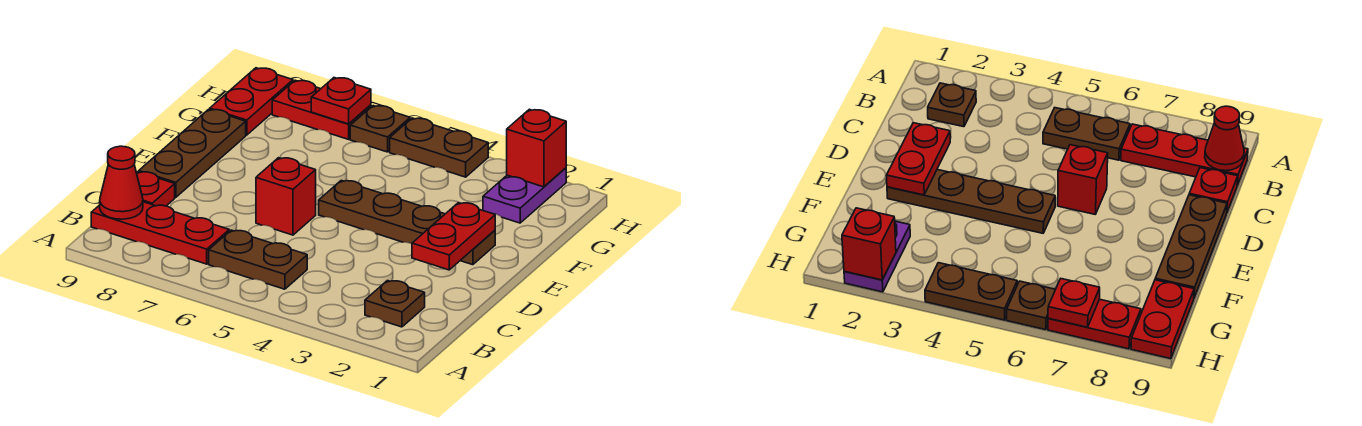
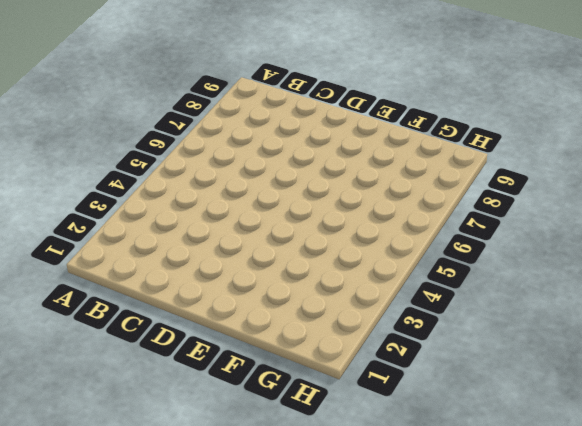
none -> brown plate B2 level 1
none -> brown plate B5:B6 level 1
none -> red plate B7:B9 level 1

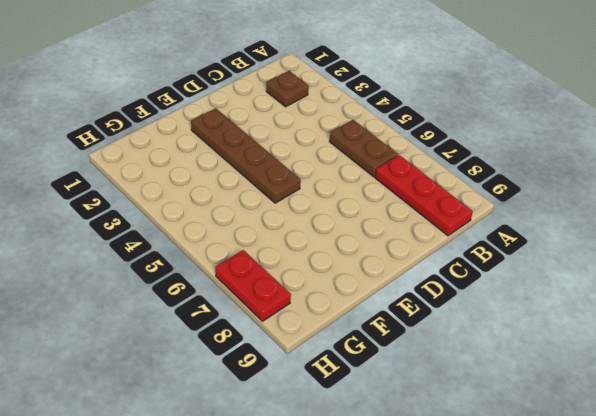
none -> red plate C9 level 1
none -> red brick D6 level 1
none -> brown plate D9:F9 level 1

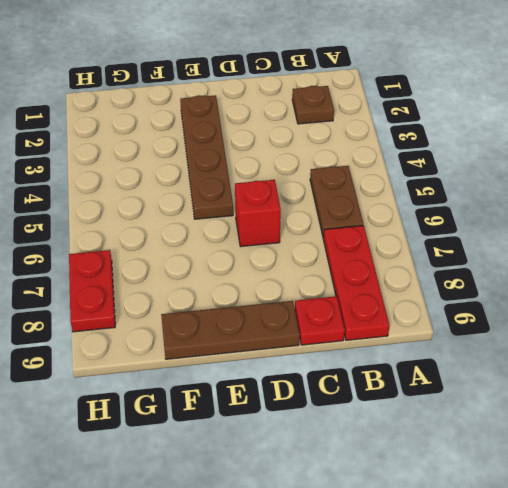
none -> purple plate G2:H2 level 1
none -> red plate G9:H9 level 1
none -> brown plate H4:H5 level 1

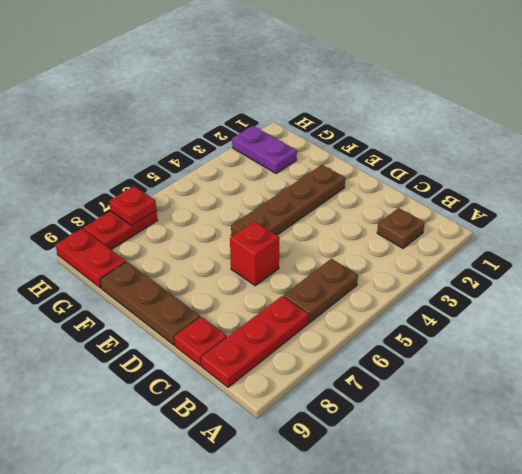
none -> brown plate H4:H5 level 1
none -> brown plate H6 level 1
none -> red cone B9 level 2

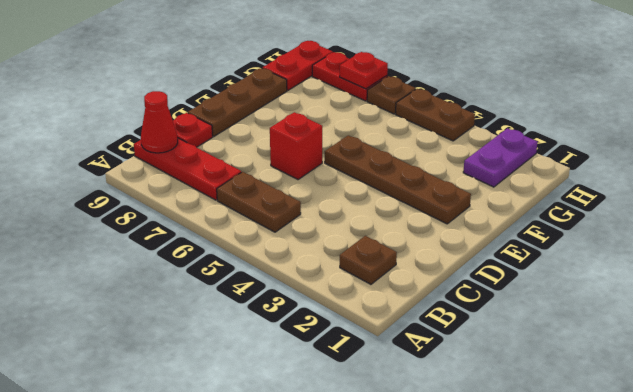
none -> red plate D2:E2 level 2
none -> red brick H2 level 2

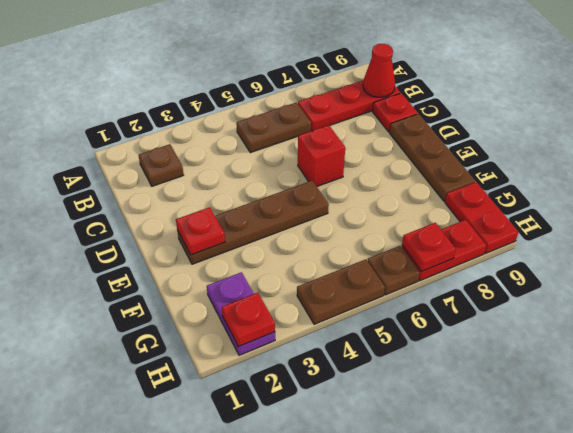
red plate E2 level 2 -> red plate D2:E2 level 2
red plate H2 level 2 -> red brick H2 level 2

